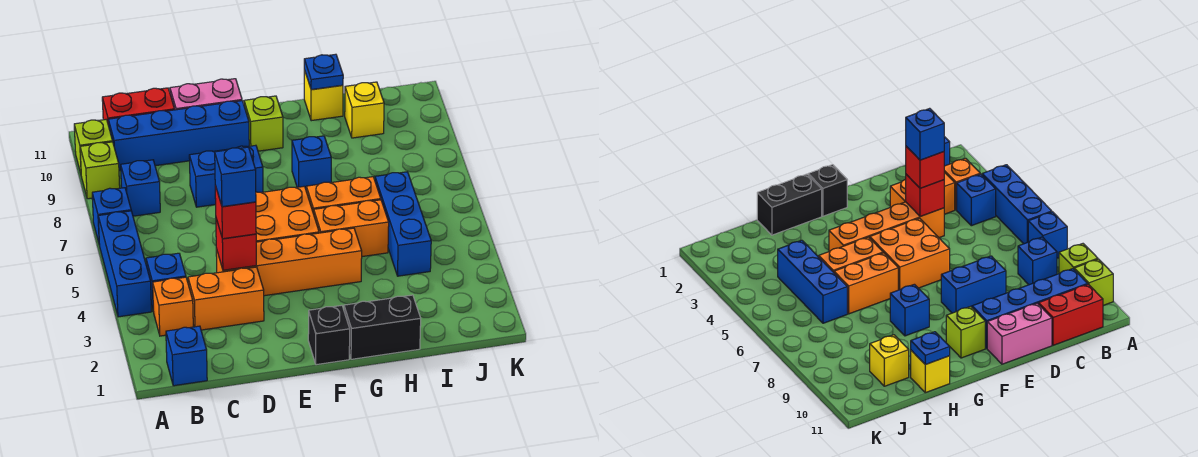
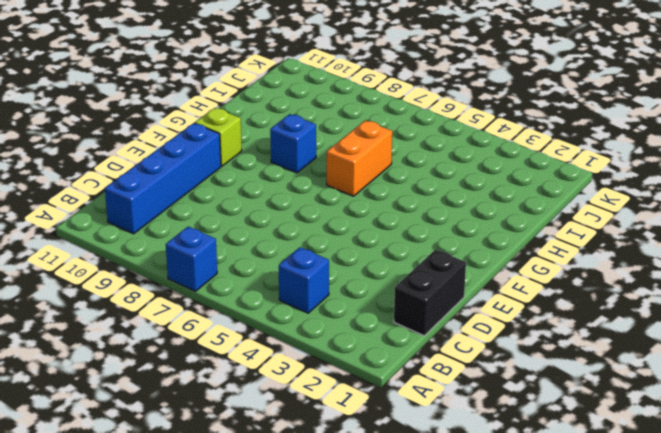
black brick C1:D1 level 1 -> black brick G1:H1 level 1
none -> blue brick A4:A6 level 1
none -> lime brick A9 level 1
none -> lime brick A10 level 1

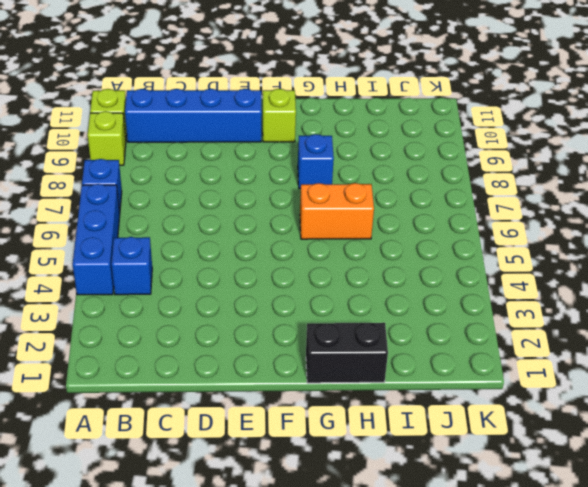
none -> blue brick B1 level 1
none -> orange brick B3 level 1
none -> blue brick B8 level 1

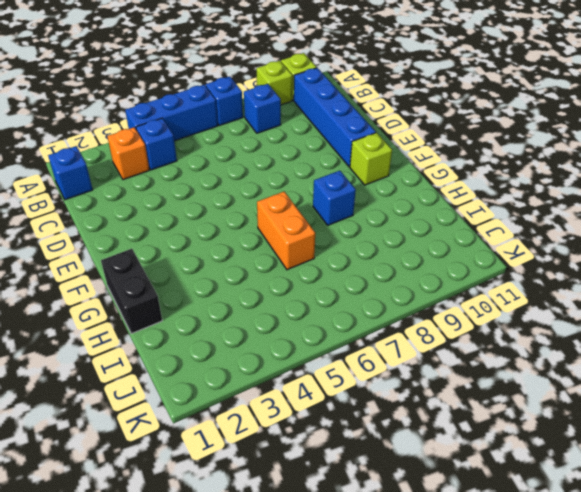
none -> red brick B11:C11 level 1
none -> orange brick C3:D3 level 1
none -> orange brick D4:G4 level 1

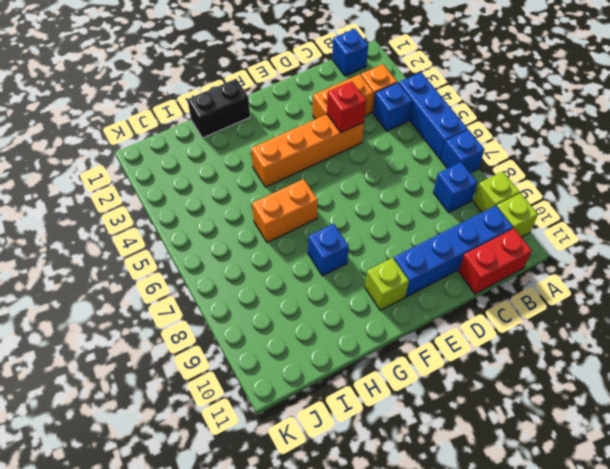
none -> blue brick D8:E8 level 1
none -> pink brick D11:E11 level 1
none -> orange brick E5:F6 level 1

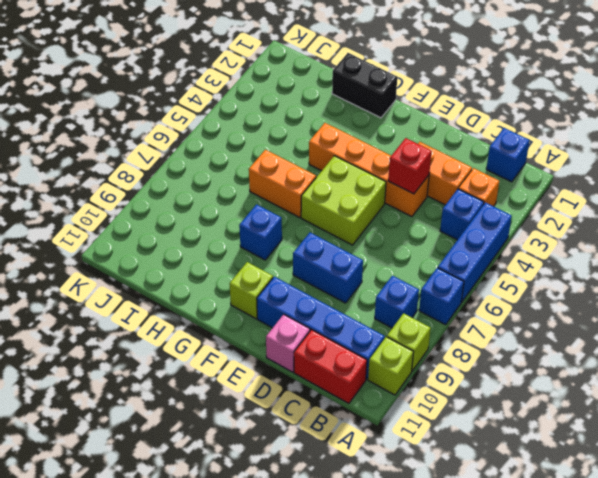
pink brick D11 level 1 -> pink brick D11:E11 level 1
lime brick E5:F6 level 1 -> orange brick E5:F6 level 1
none -> black brick F1 level 1
none -> orange brick G5:H5 level 1
none -> yellow brick H11 level 1

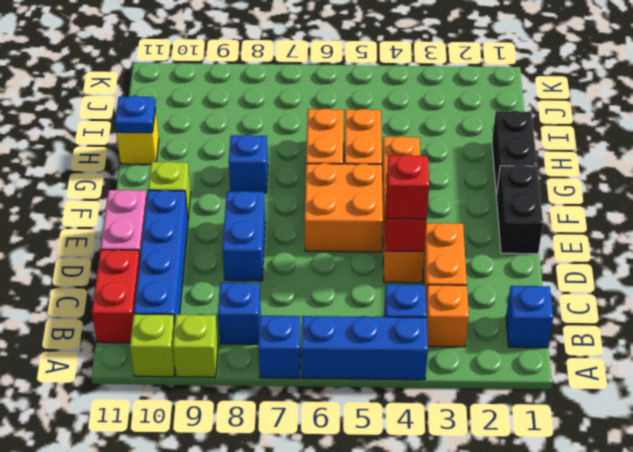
black brick E1:F1 level 1 -> black brick F1 level 1
none -> blue brick I4:I6 level 1
none -> yellow brick I10 level 1
none -> blue brick D4 level 4

